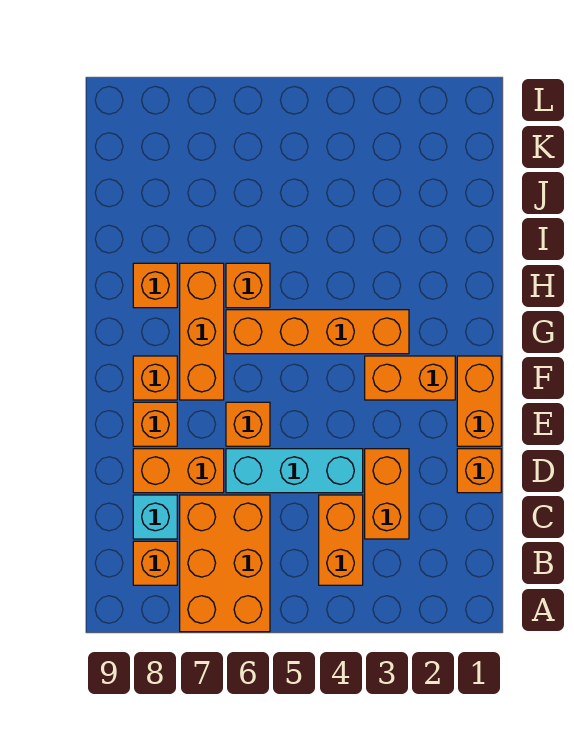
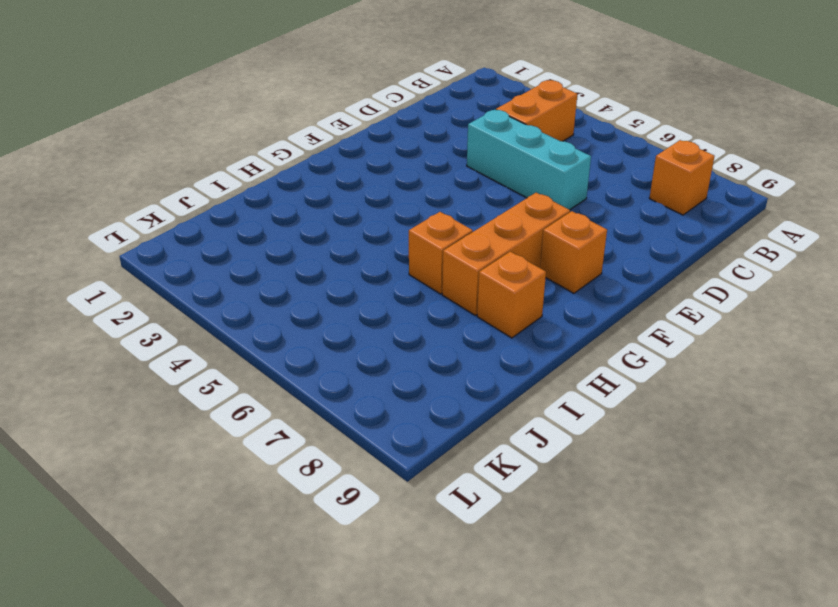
none -> orange brick A6:C7 level 1
none -> orange brick C3:D3 level 1
none -> cyan brick C8 level 1

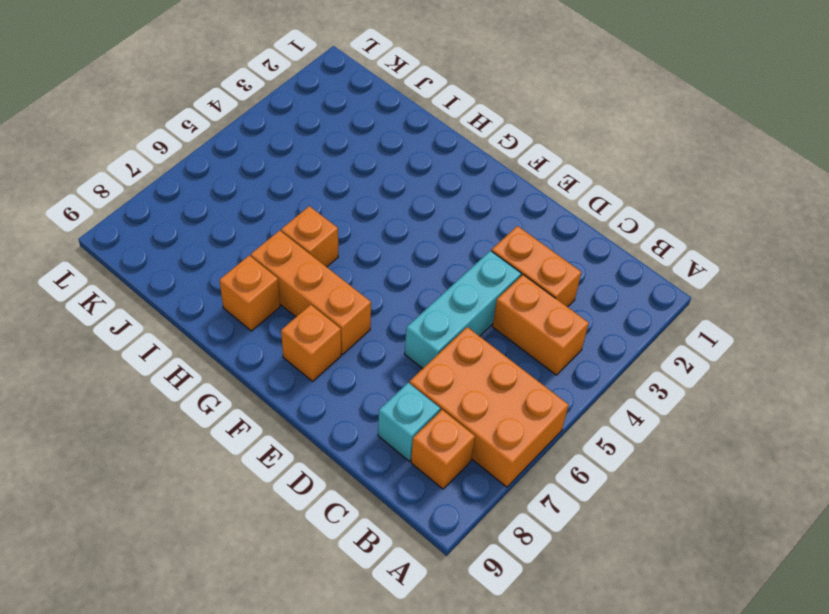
none -> orange brick D1 level 1
none -> orange brick D7:D8 level 1
none -> orange brick E1:F1 level 1

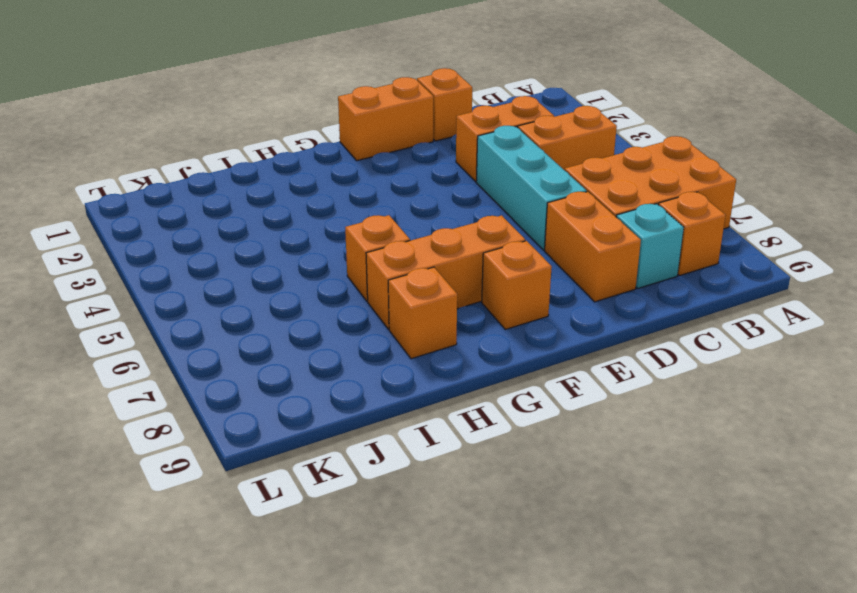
none -> orange brick E6 level 1
none -> orange brick E8 level 1
none -> orange brick F2:F3 level 1

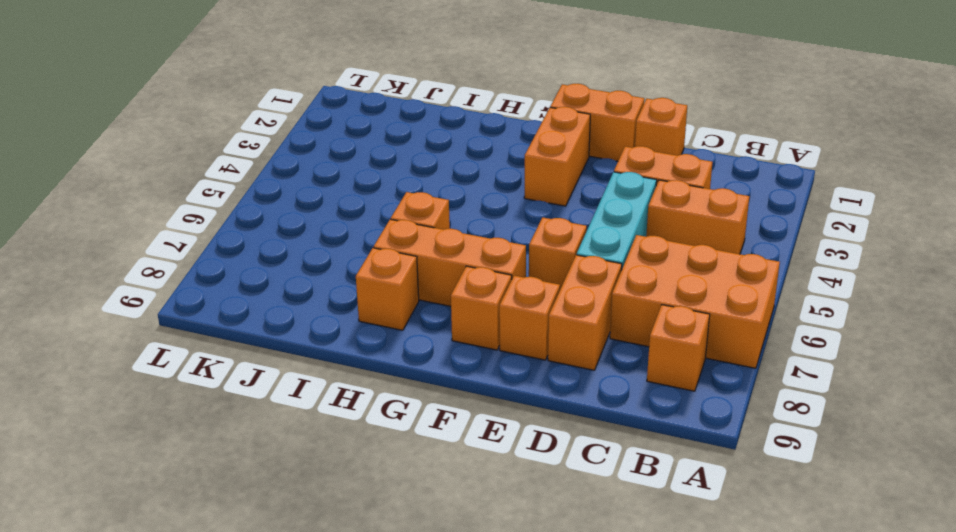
none -> cyan brick C8 level 1
none -> orange brick G3:G6 level 1

